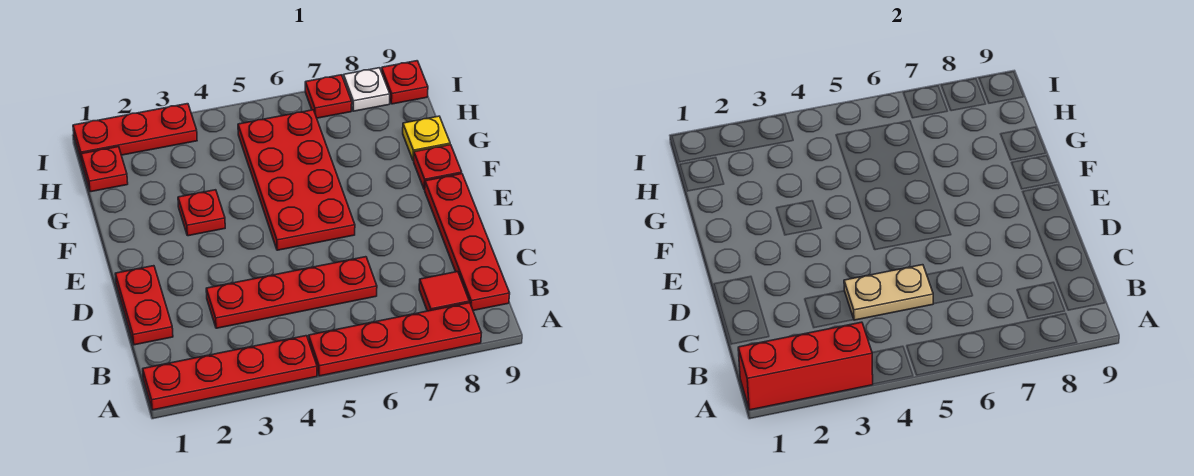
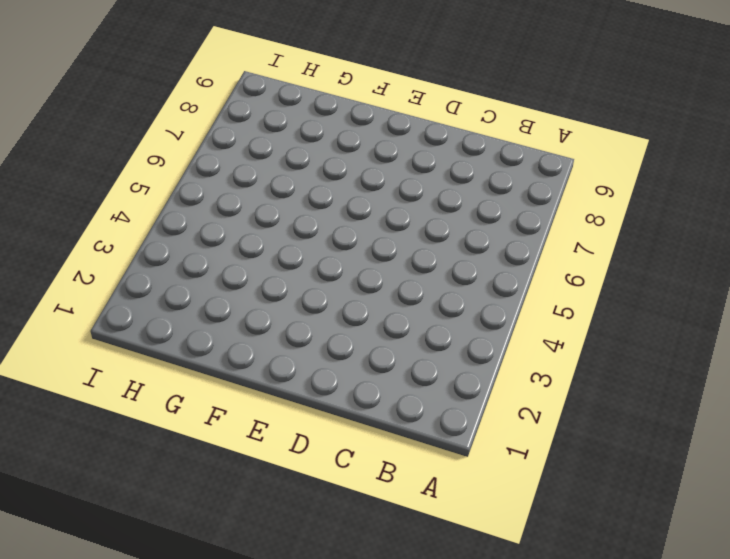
none -> red plate A1:A4 level 1
none -> red plate A5:A8 level 1
none -> red tile B8 level 1

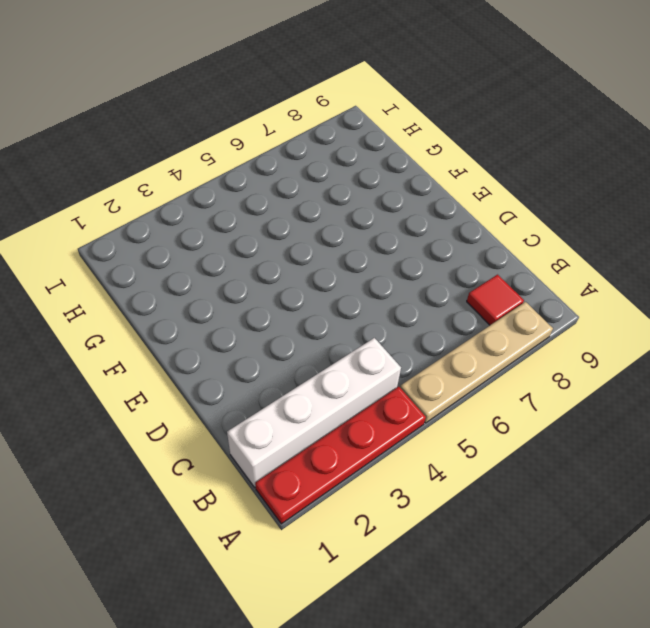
tan plate A5:A8 level 1 -> red plate A5:A8 level 1
white brick B1:B4 level 1 -> none
none -> red plate B9:E9 level 1
none -> red plate C1:D1 level 1
none -> red plate C3:C6 level 1

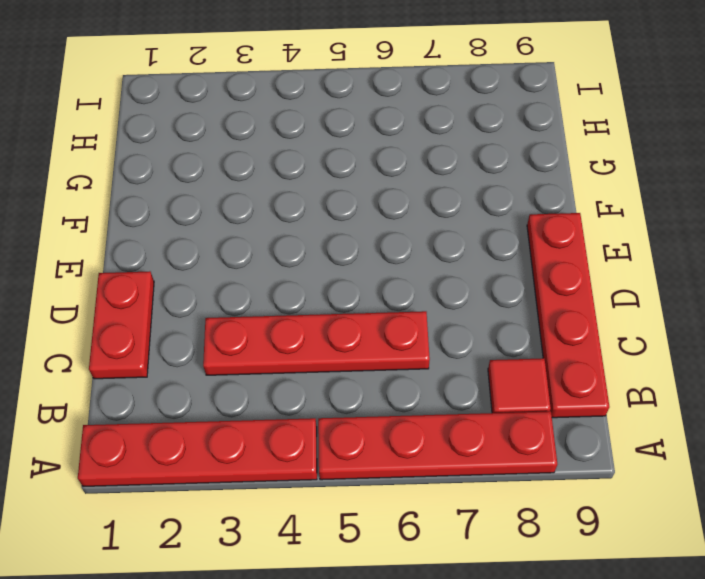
none -> red plate E5:H6 level 1
none -> red plate F3 level 1
none -> red plate F9 level 1

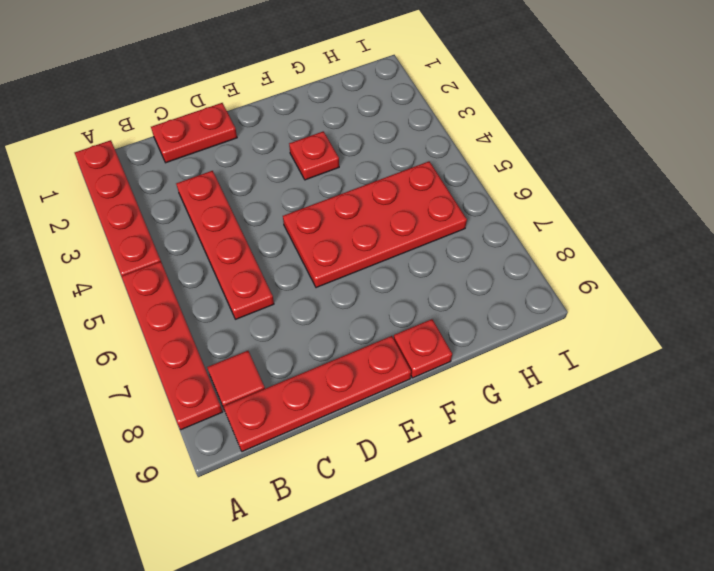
none -> yellow plate G9 level 1
none -> red plate H1 level 1
none -> red plate I1:I3 level 1

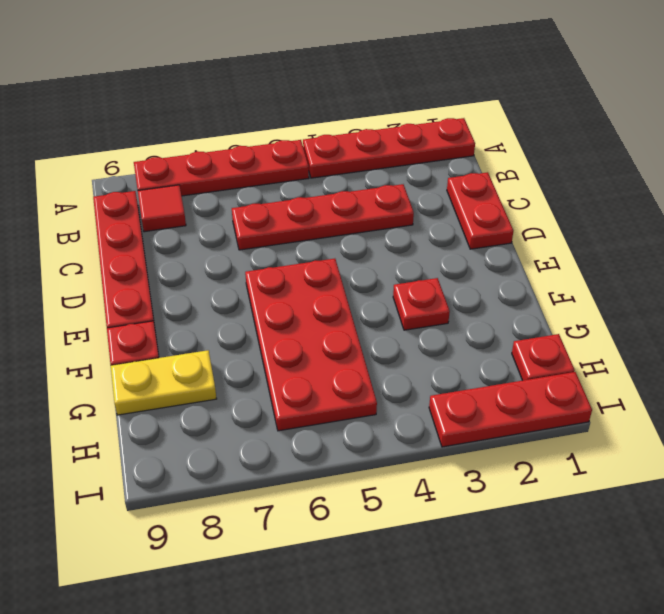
yellow plate G8:G9 level 1 -> yellow plate G9 level 1
none -> red plate I7 level 1
none -> white plate I8 level 1
none -> red plate I9 level 1

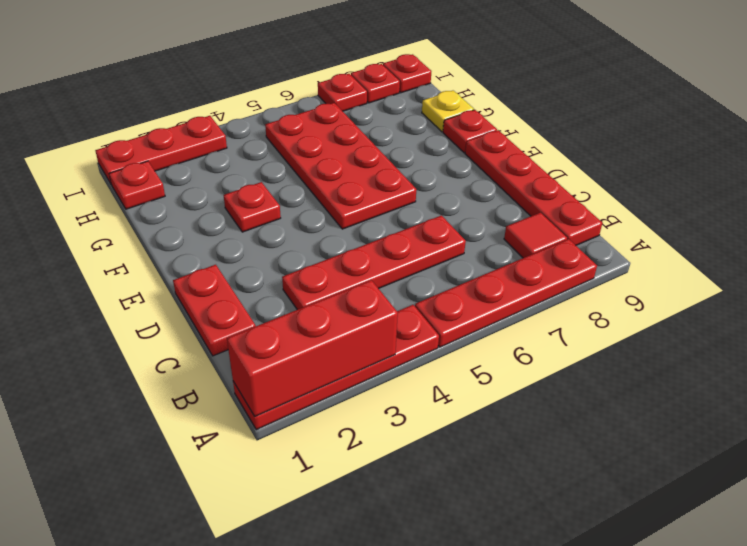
red plate I8 level 1 -> white plate I8 level 1
none -> tan plate C4:C5 level 2

